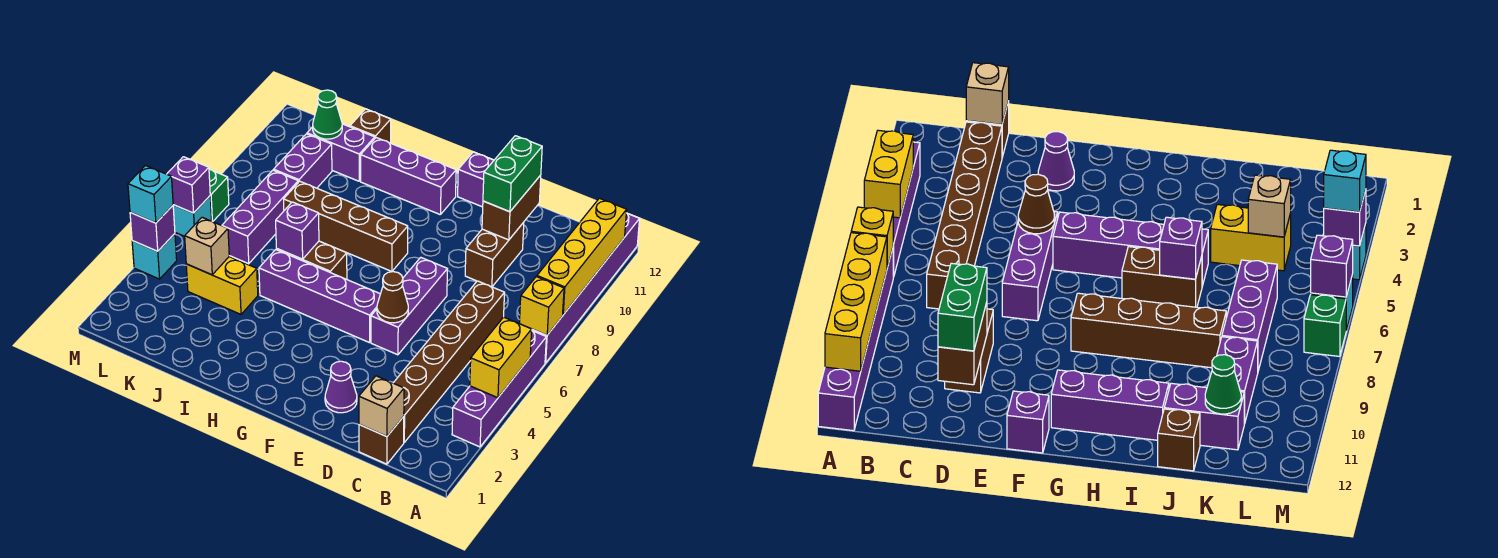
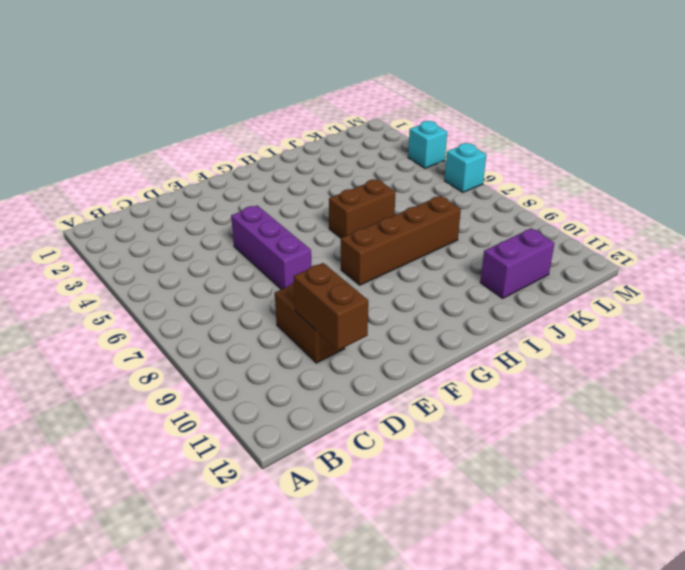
none -> purple brick A3:A6 level 1
none -> purple brick A7:A12 level 1
none -> brown brick C1 level 1
none -> brown brick C2:C7 level 1

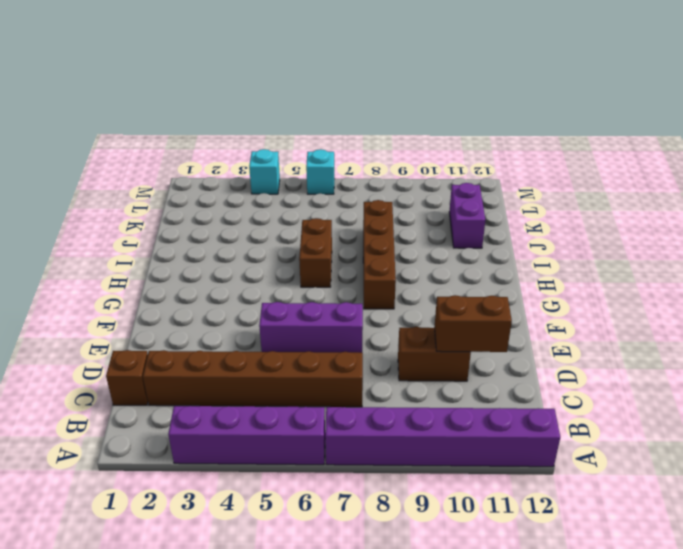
none -> purple cone E2 level 1
none -> purple brick F5:I5 level 1
none -> purple brick F12 level 1
none -> purple brick G11:I11 level 1

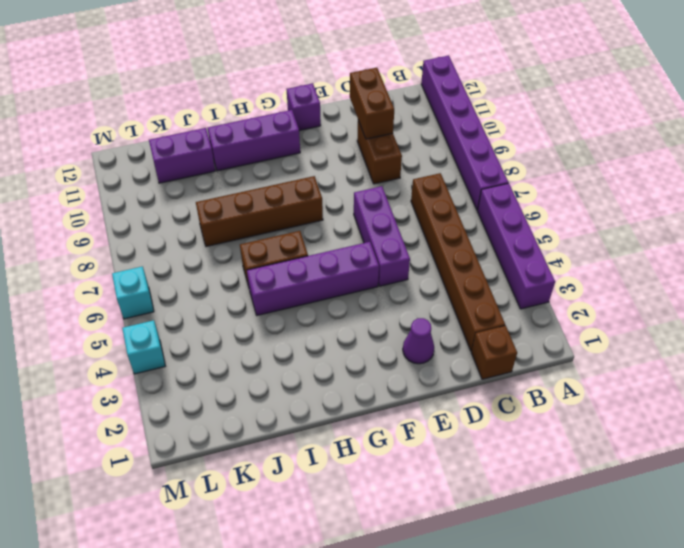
none -> yellow brick J4:K4 level 1
none -> brown brick J12 level 1
none -> purple brick K6:K8 level 1
none -> purple brick K9:K10 level 1

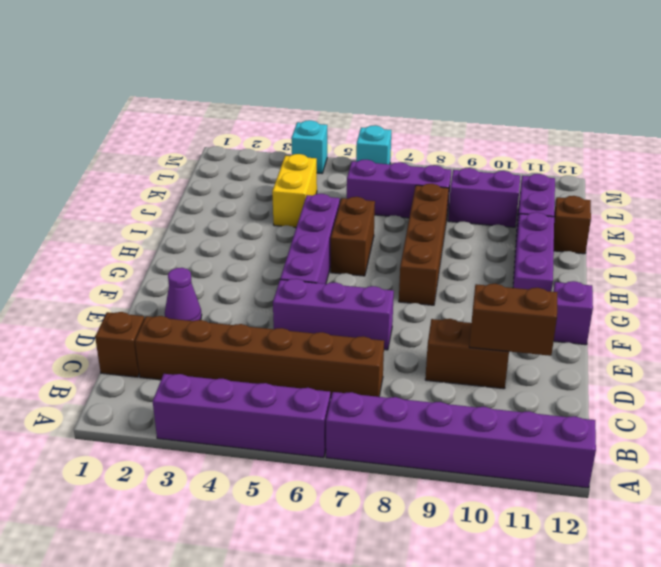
none -> green brick M7 level 1
none -> yellow brick A4:A5 level 2
none -> yellow brick A7 level 2
none -> yellow brick A8:A11 level 2

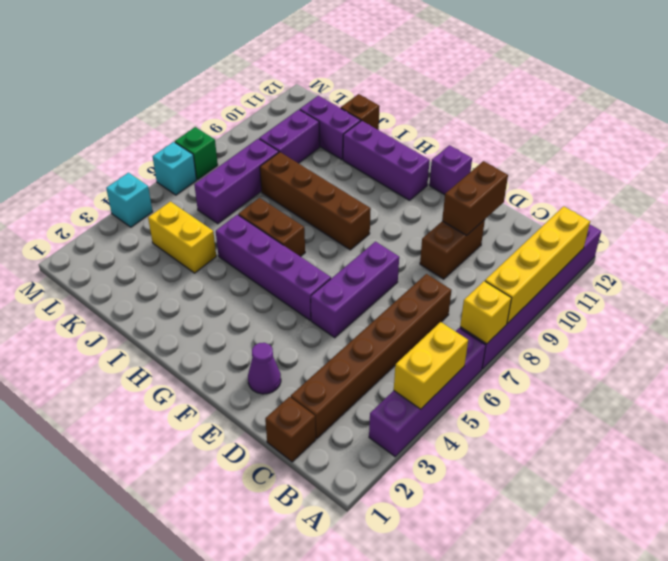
none -> tan brick C1 level 2
none -> brown cone E5 level 2
none -> purple brick I6 level 2
none -> tan brick K4 level 2

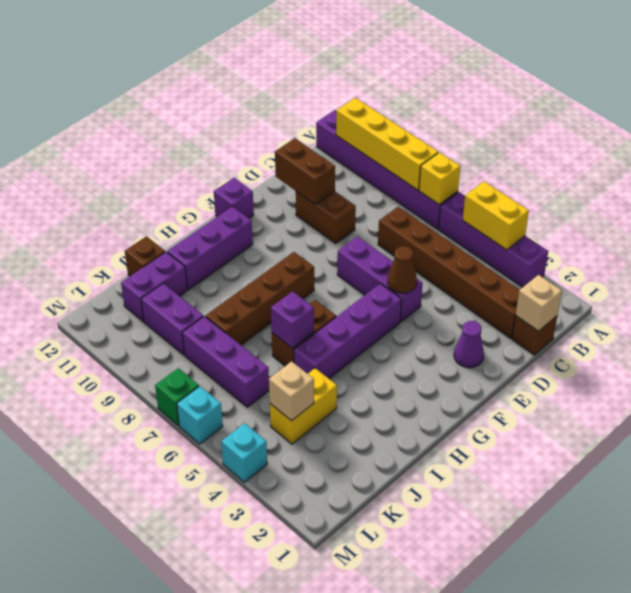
none -> green cone K11 level 2
none -> purple brick M4 level 2
none -> purple brick M6 level 2
none -> green brick D10:D11 level 3

